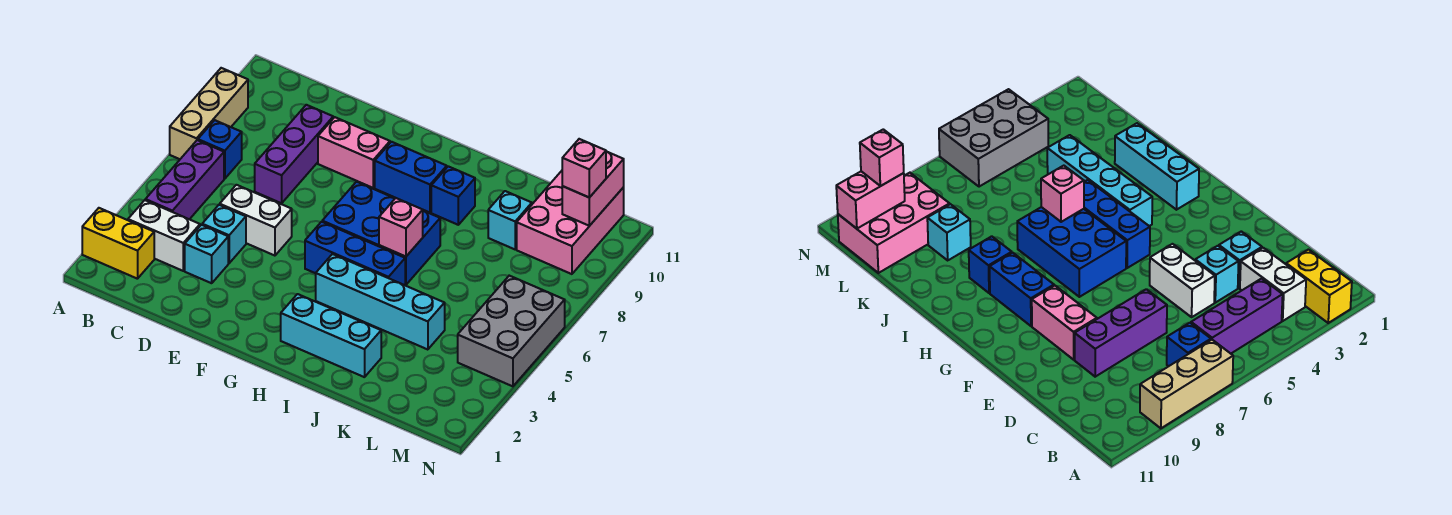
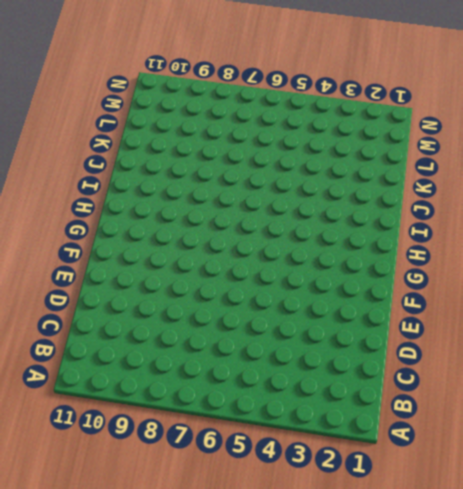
none -> yellow brick A2:B2 level 1
none -> tan brick A7:A9 level 1
none -> white brick B3:C3 level 1

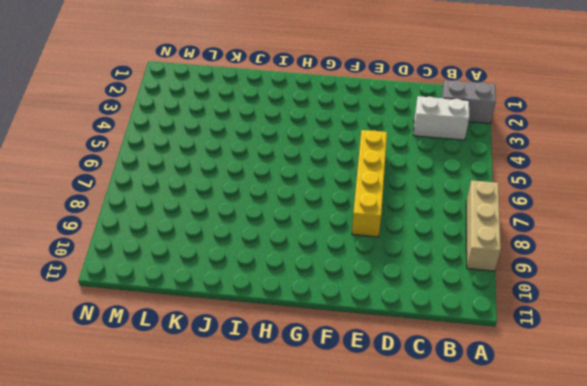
grey brick A2:B2 level 1 -> yellow brick A2:B2 level 1
yellow brick E5:E8 level 1 -> white brick D5:E5 level 1
none -> purple brick B4:B6 level 1
none -> blue brick B7 level 1
none -> cyan brick D3 level 1

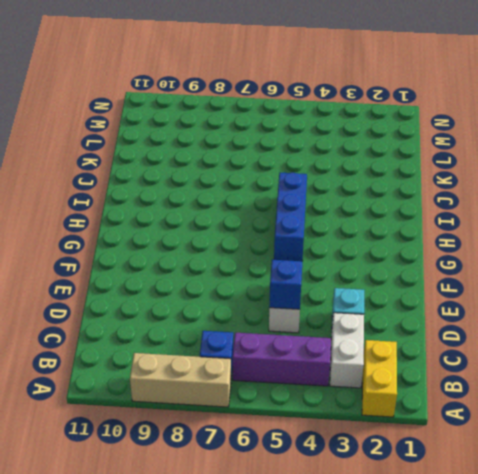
blue brick D5 level 2 -> blue brick I9 level 1
none -> cyan brick D4 level 1
none -> purple brick D7:D9 level 1
none -> pink brick E9:F9 level 1

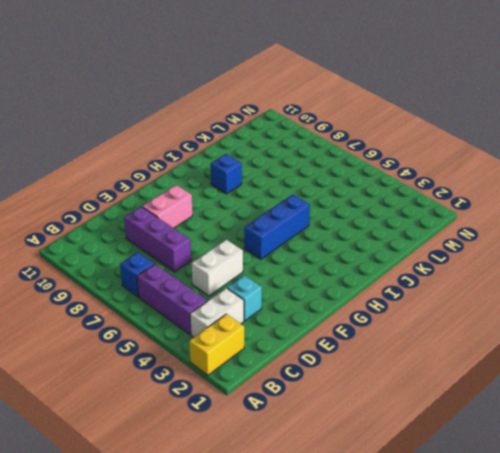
none -> tan brick A7:A9 level 1
none -> cyan brick D4 level 1
none -> blue brick G6:I7 level 1

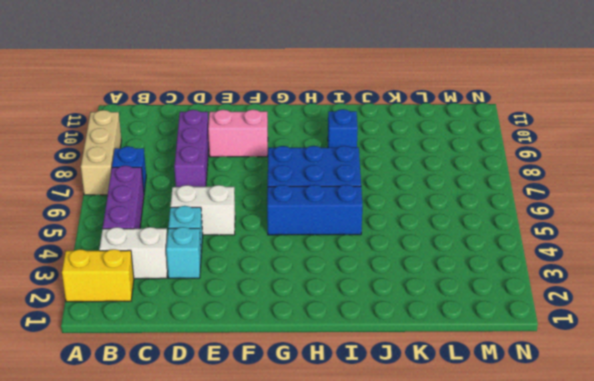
none -> blue brick G9:H9 level 1
none -> cyan brick H2:J2 level 1
none -> cyan brick H4:K4 level 1

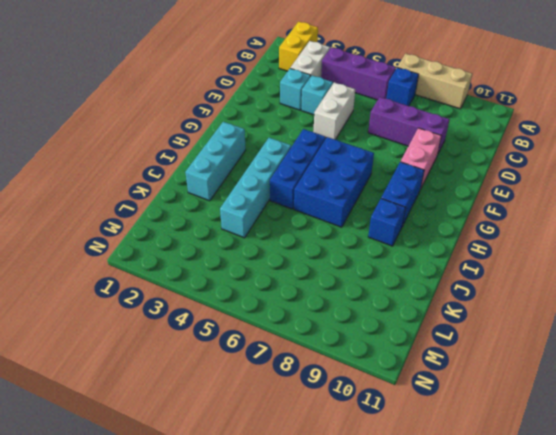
none -> cyan brick K9 level 1
none -> pink brick L9:M11 level 1
none -> grey brick M4:N6 level 1

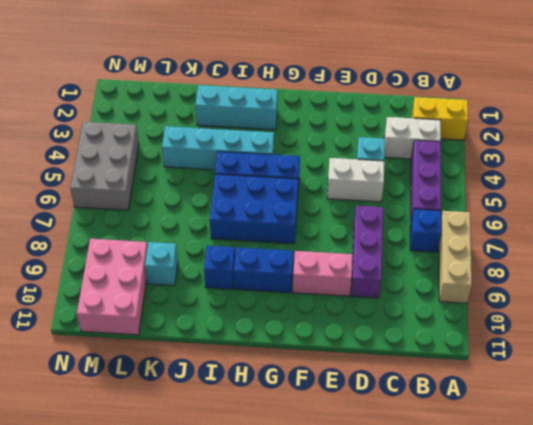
none -> cyan brick D3 level 1
none -> pink brick I6 level 2
none -> pink brick M10:M11 level 2

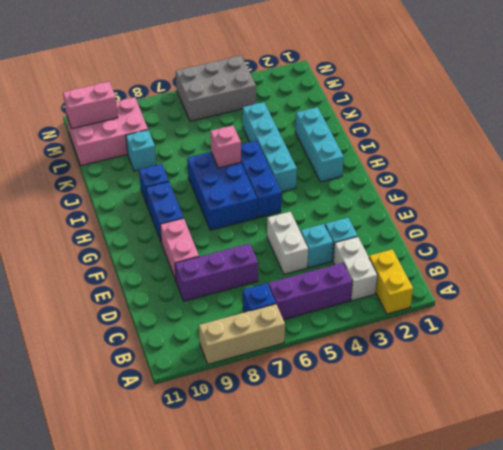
none -> pink brick M10 level 3

